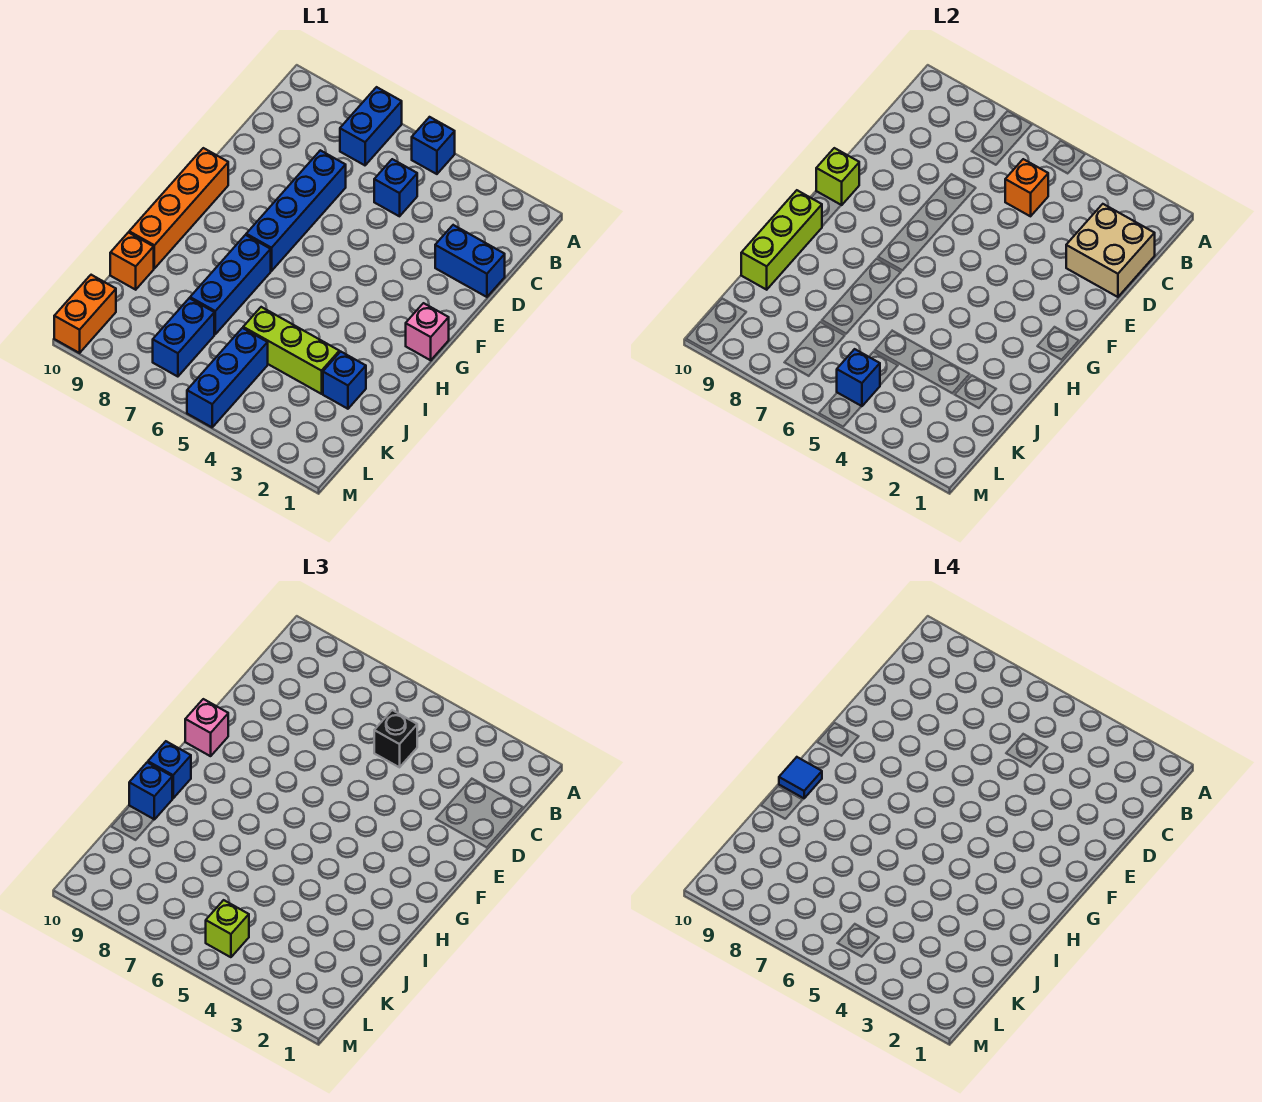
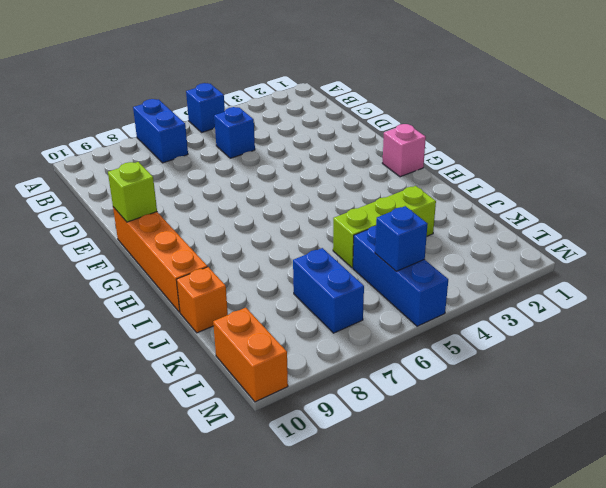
none -> blue brick D1:D2 level 1
none -> blue brick D7:G7 level 1
none -> blue brick H7:J7 level 1

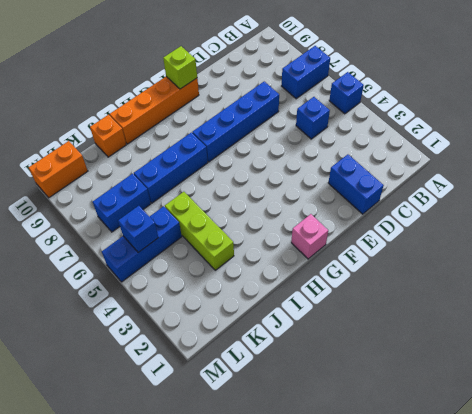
none -> blue brick J2 level 1
none -> tan brick C1:D2 level 2
none -> orange brick C5 level 2

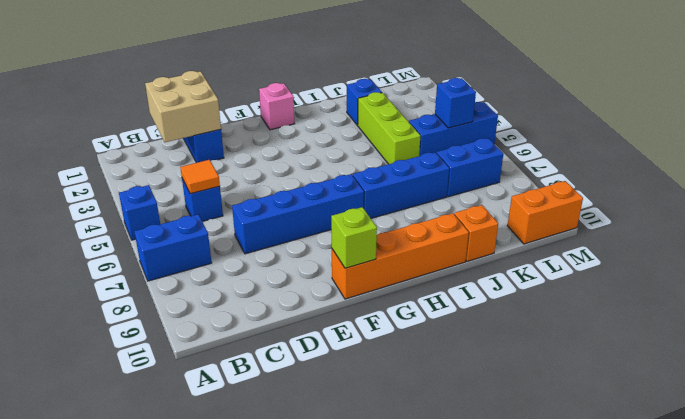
orange tile C5 level 2 -> orange brick C5 level 2
none -> lime brick H10:J10 level 2
none -> black brick C5 level 3
none -> pink brick F10 level 3

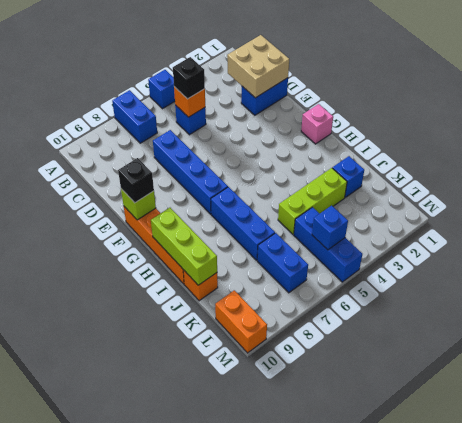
black brick F10 level 3 -> pink brick F10 level 3
none -> blue brick H10 level 3
none -> blue brick I10 level 3
none -> lime brick L5 level 3

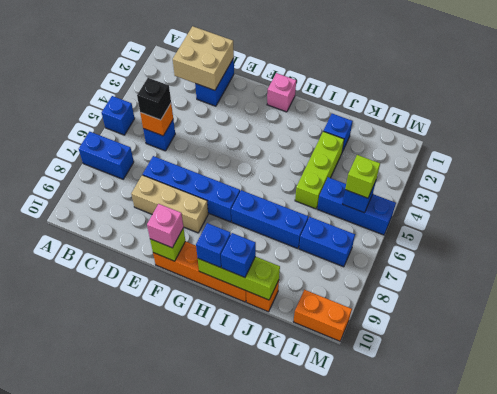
tan brick D8:F8 level 1 -> none
none -> blue tile H10 level 4

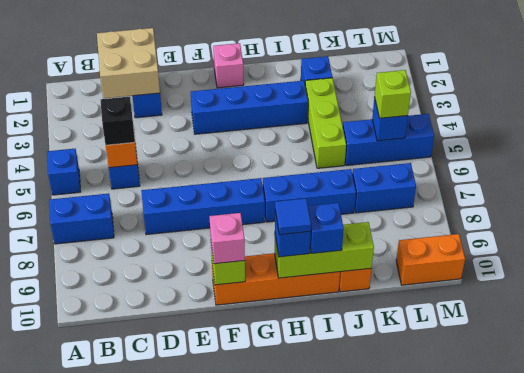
blue brick F3:I3 level 1 -> none

